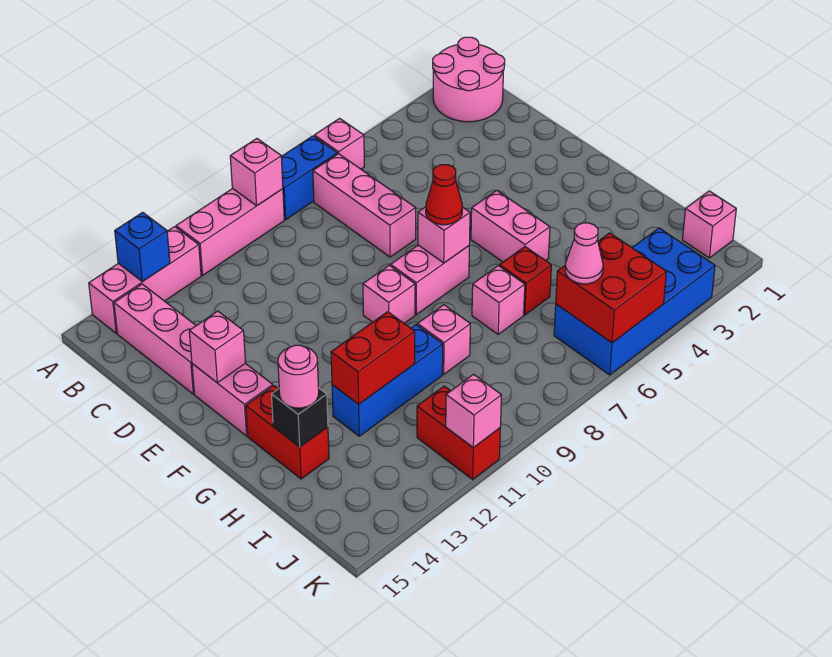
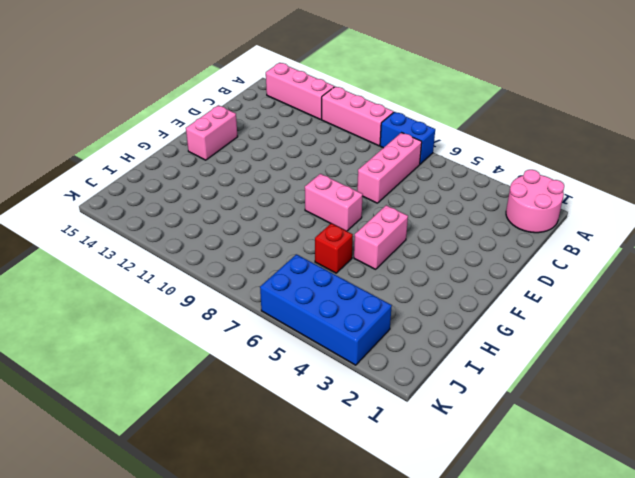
none -> pink brick A6 level 1
none -> pink brick B14:D14 level 1
none -> pink brick F9 level 1
none -> red brick G14:H14 level 1

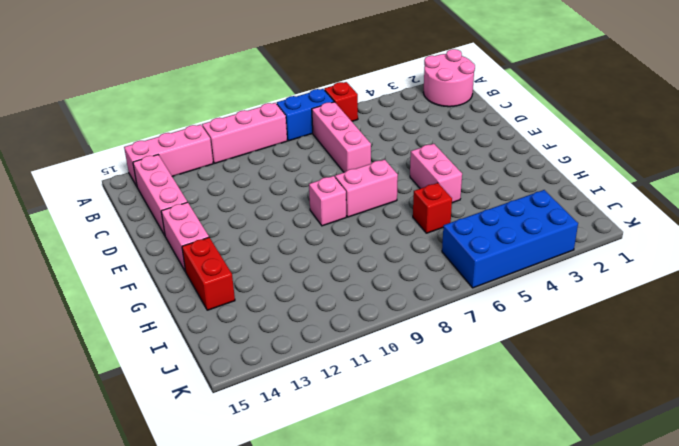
red brick A6 level 1 -> pink brick A6 level 1
none -> pink brick H7 level 1
none -> pink brick H9 level 1
none -> blue brick H10:H12 level 1
none -> pink brick J1 level 1

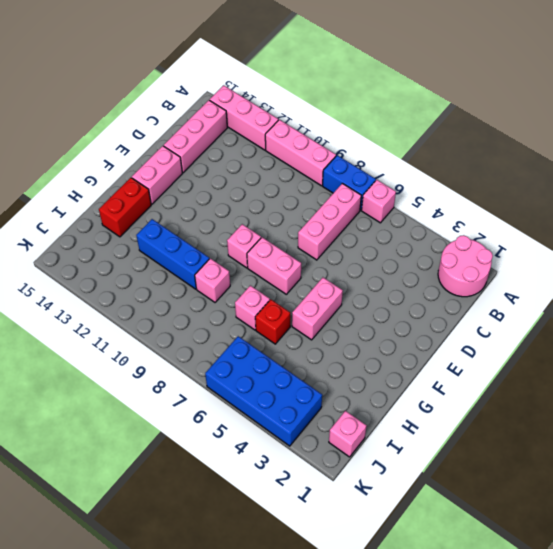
none -> red brick J11:K11 level 1
none -> pink brick A9 level 2
none -> blue brick A13 level 2
none -> pink brick E14 level 2

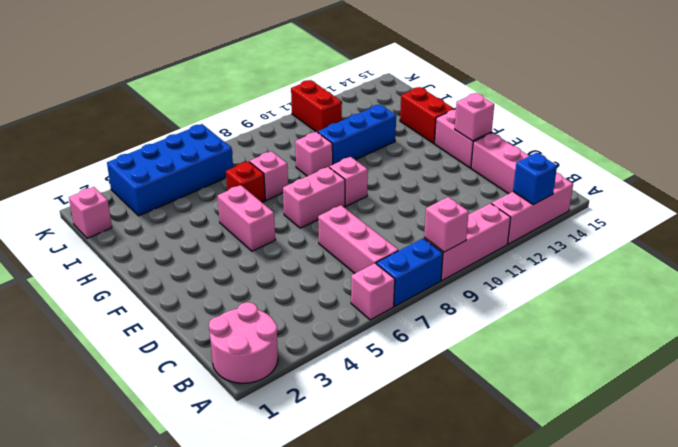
none -> pink brick F7 level 2
none -> red brick H11:H12 level 2
none -> black brick H14 level 2
none -> red brick J5:K6 level 2

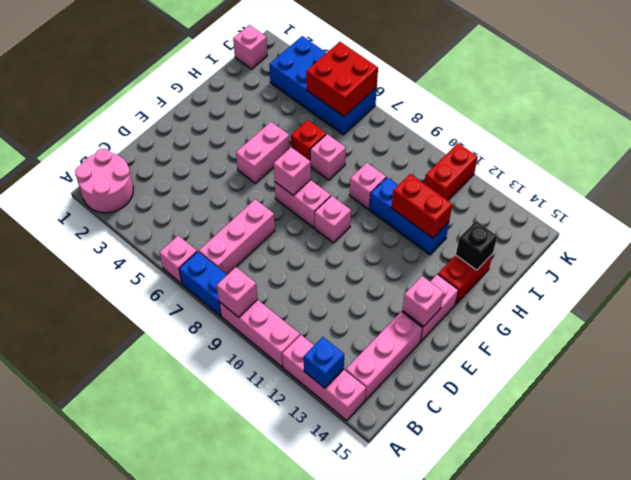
none -> pink brick K11 level 2
none -> red cone F7 level 3
none -> pink round brick H14 level 3
none -> pink cone J6 level 3

